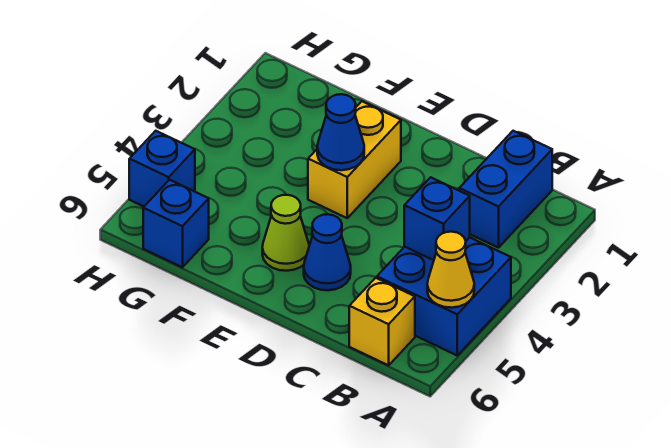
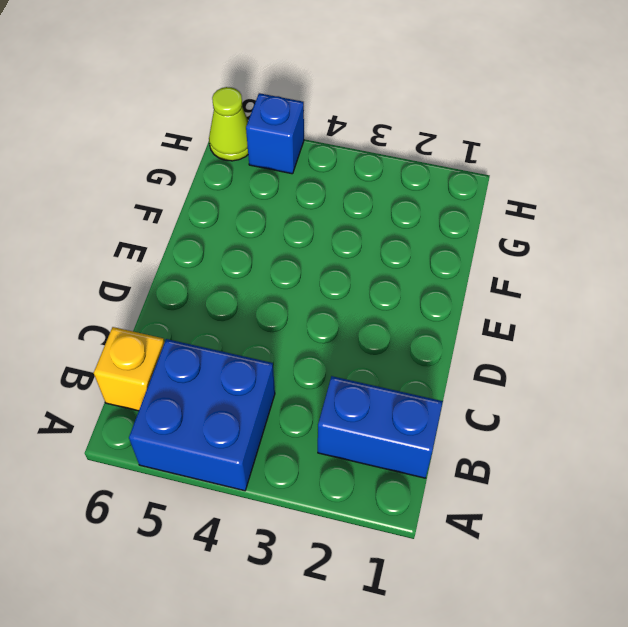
lime cone H6 level 1 -> lime cone E5 level 1
none -> blue cone D5 level 1
none -> yellow brick E2:E3 level 1

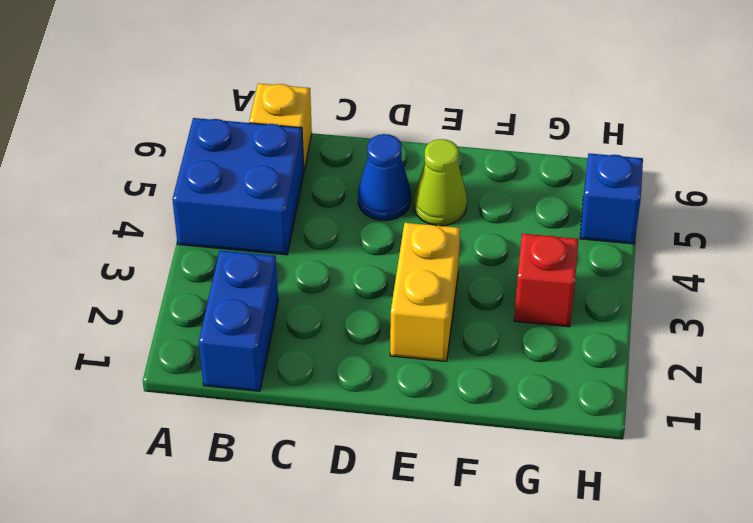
red brick G3 level 1 -> none
none -> blue brick G6 level 1
none -> yellow cone A5 level 2

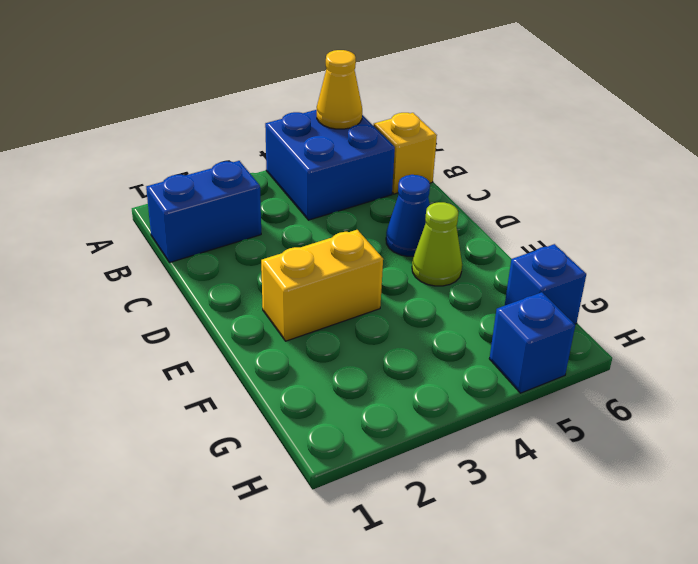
none -> blue brick B4 level 2
none -> blue cone E3 level 2

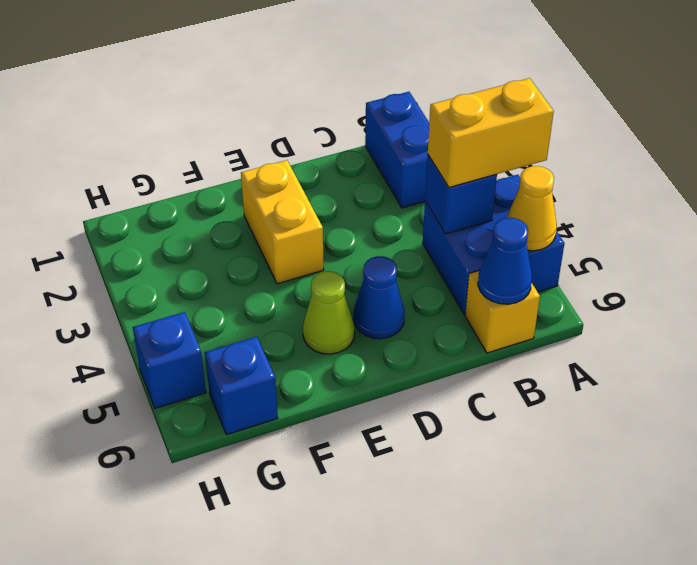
yellow brick A4:B4 level 3 -> none
blue cone B6 level 2 -> blue cone E3 level 2

